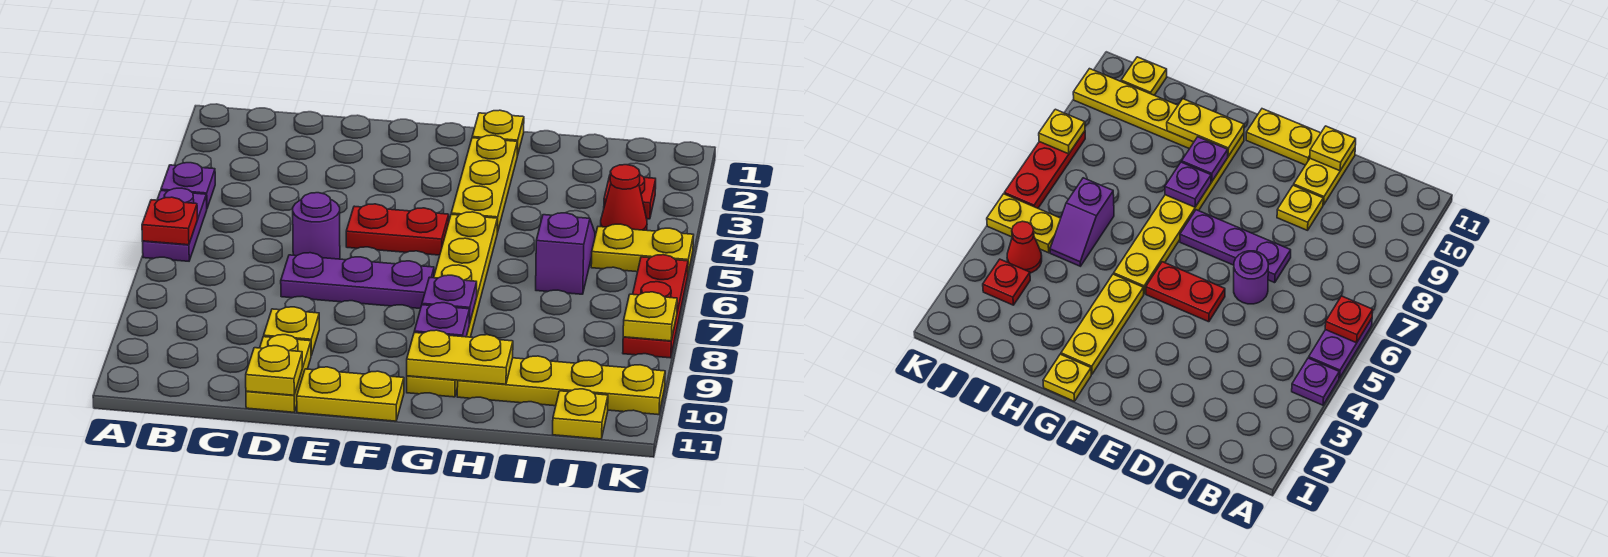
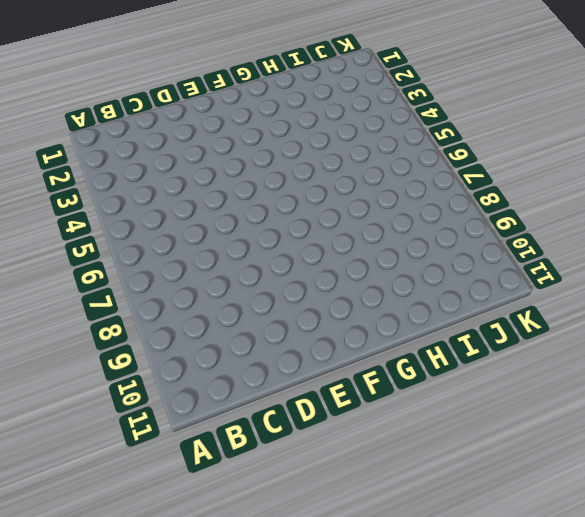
none -> purple plate A4 level 1
none -> purple plate A5:A6 level 1
none -> purple round brick D6 level 1

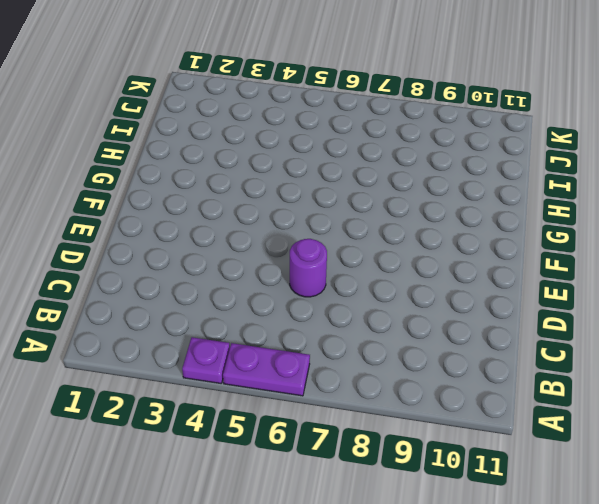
none -> purple plate D7:F7 level 1
none -> yellow plate D9 level 1
none -> yellow plate D10:D11 level 1

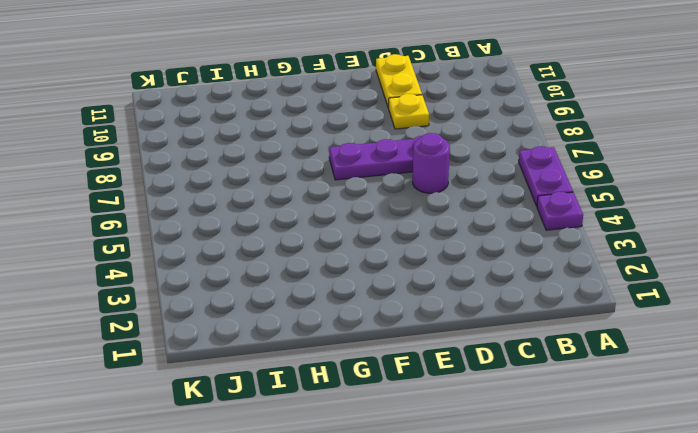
none -> red plate E5:F5 level 1
none -> yellow plate E11:F11 level 1
none -> yellow plate G1 level 1

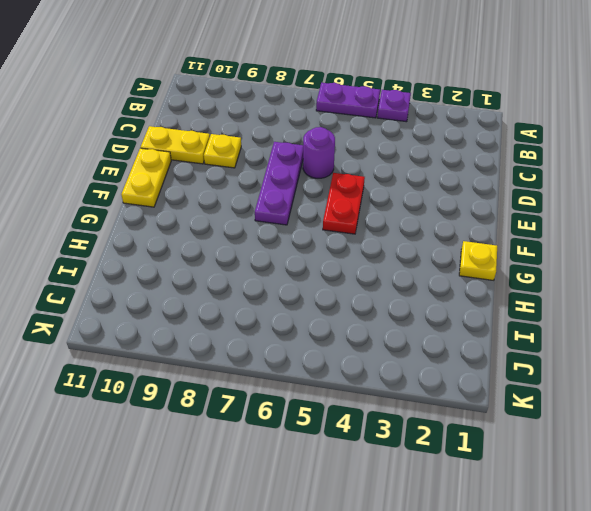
none -> yellow plate G2:G4 level 1
none -> yellow plate G5:G10 level 1
none -> yellow plate H10:K10 level 1

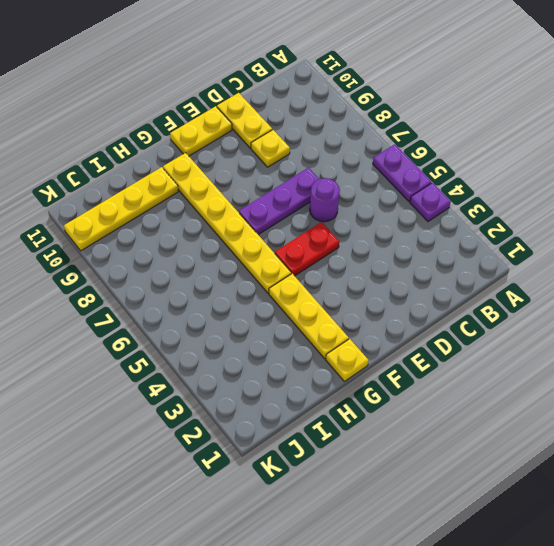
none -> purple slope I5:I6 level 1 top 6
none -> red plate J3 level 1
none -> red cone J4 level 1

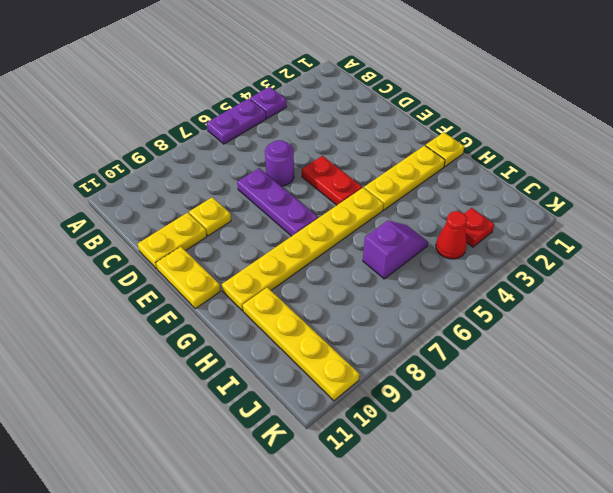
none -> yellow plate J5:K5 level 1
none -> yellow plate J11 level 1
none -> red plate K6:K8 level 1

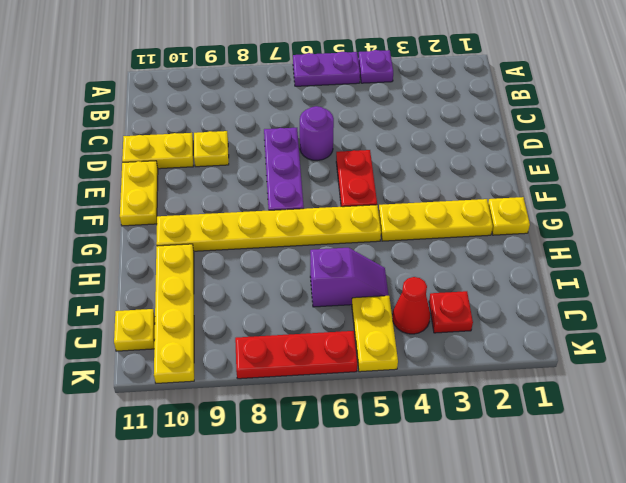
none -> red plate A6 level 2
none -> yellow plate D11 level 2
none -> purple plate G8 level 2

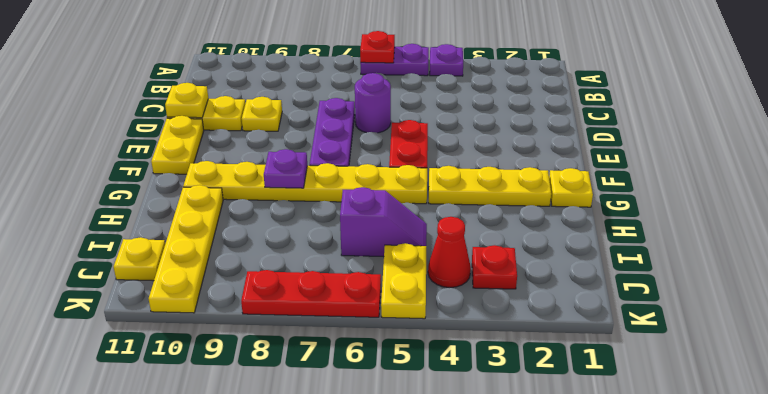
none -> purple plate G9 level 2
none -> yellow plate G10:H10 level 2
none -> yellow plate K8 level 2

